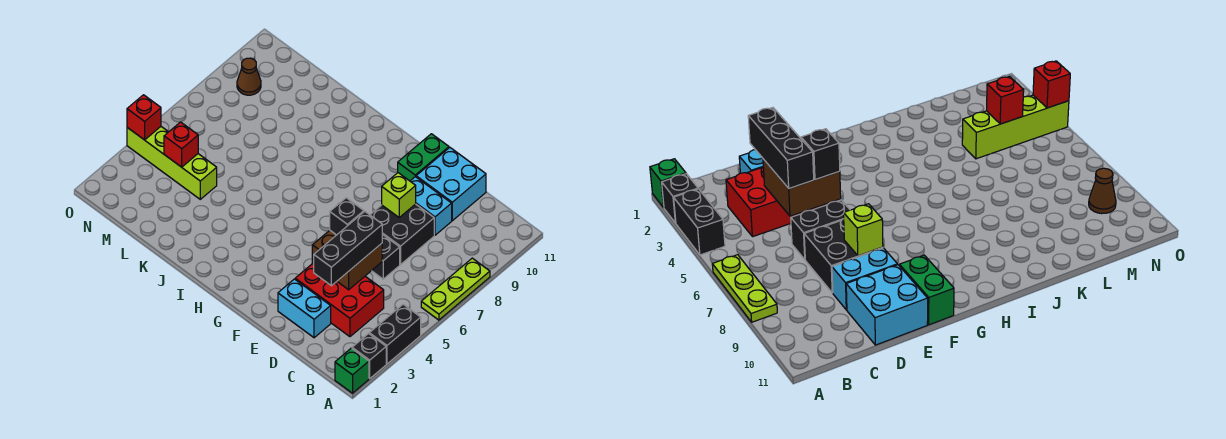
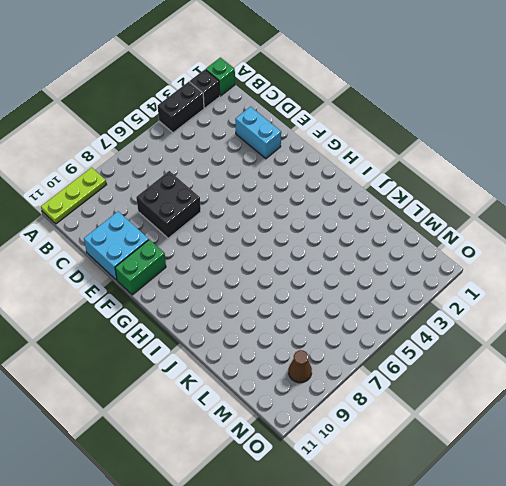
lime plate A9:A11 level 1 -> lime plate A6:A8 level 1
none -> red brick C3:E4 level 1
none -> black brick D6:E6 level 1
none -> cyan brick D9:E9 level 1

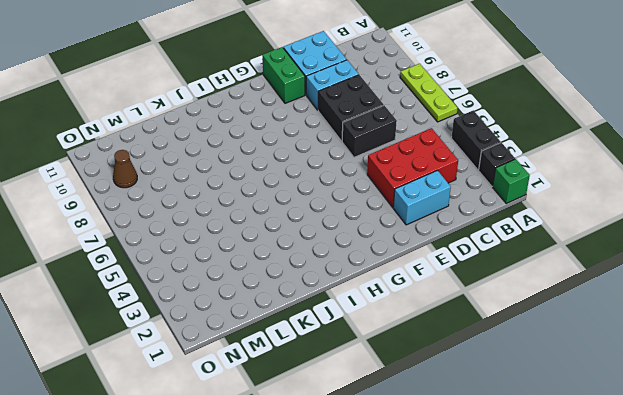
none -> lime brick L4:O4 level 1
none -> brown brick D4:E5 level 2
none -> lime brick E8 level 2

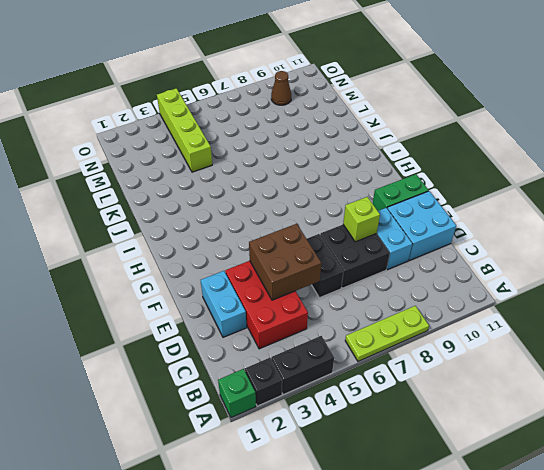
none -> red brick M4 level 2
none -> red brick O4 level 2
none -> black brick D3:D5 level 3

